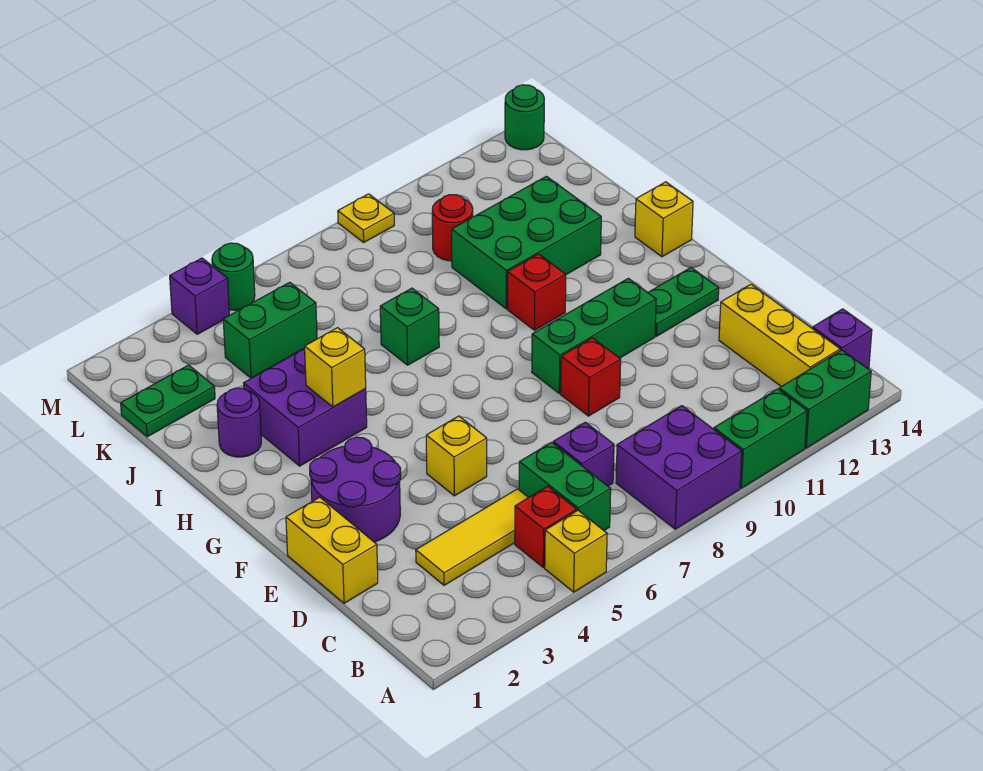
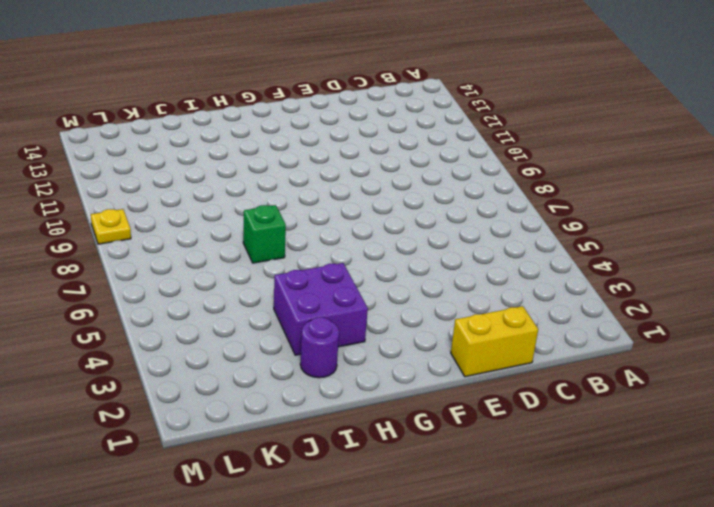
none -> yellow brick A5 level 1
none -> purple brick A8:B9 level 1
none -> green brick A10:A11 level 1
none -> green brick A12:A13 level 1

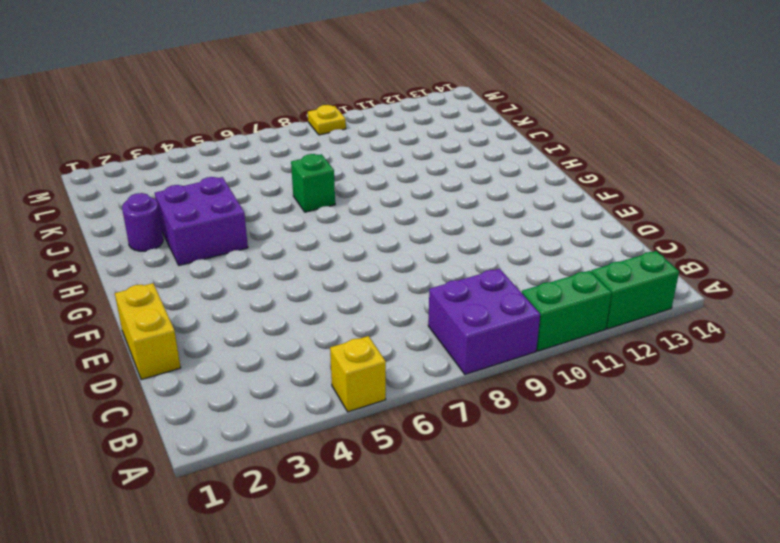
none -> red brick B5 level 1
none -> green brick B6:C6 level 1
none -> yellow brick B13:D13 level 1
none -> purple brick B14 level 1

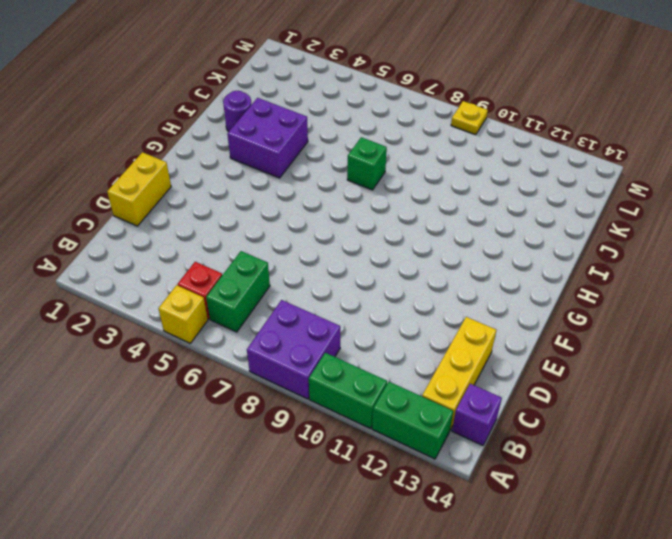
none -> yellow tile C3:C5 level 1
none -> purple brick C7 level 1
none -> purple round brick E2:F3 level 1
none -> yellow brick E5 level 1

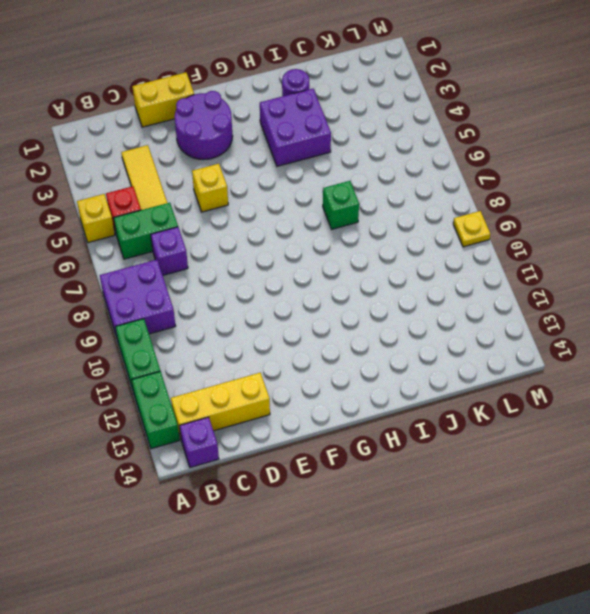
none -> red brick E9 level 1
none -> green brick F9:F11 level 1
none -> green plate F12:F13 level 1
none -> red brick H10 level 1

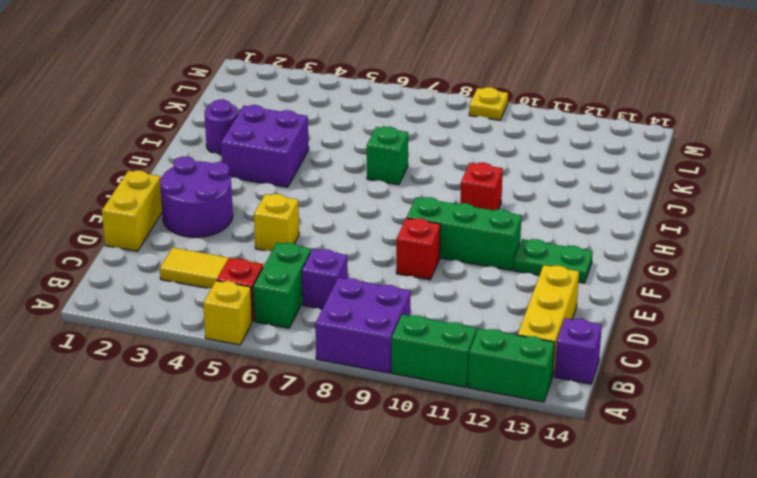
none -> yellow brick H14 level 1
none -> green brick I10:J12 level 1
none -> green plate K1:K2 level 1
none -> green brick K4:K5 level 1

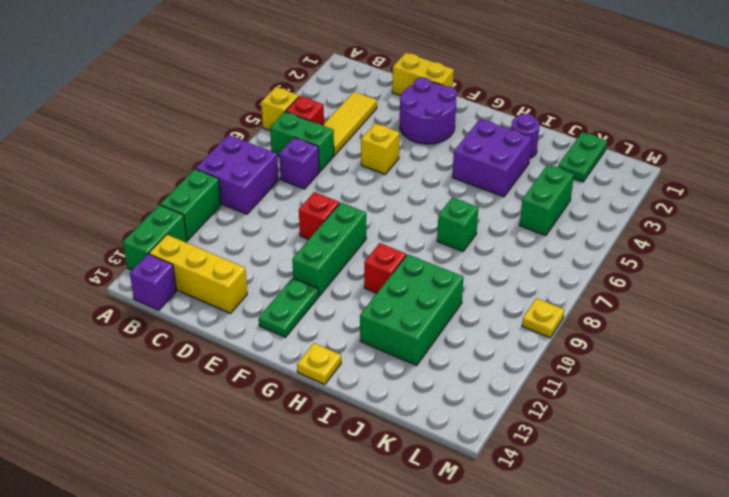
yellow plate H14 level 1 -> yellow brick H14 level 1
none -> red round brick K10 level 1
none -> purple brick M4 level 1
none -> green round brick M5 level 1
none -> green round brick M14 level 1

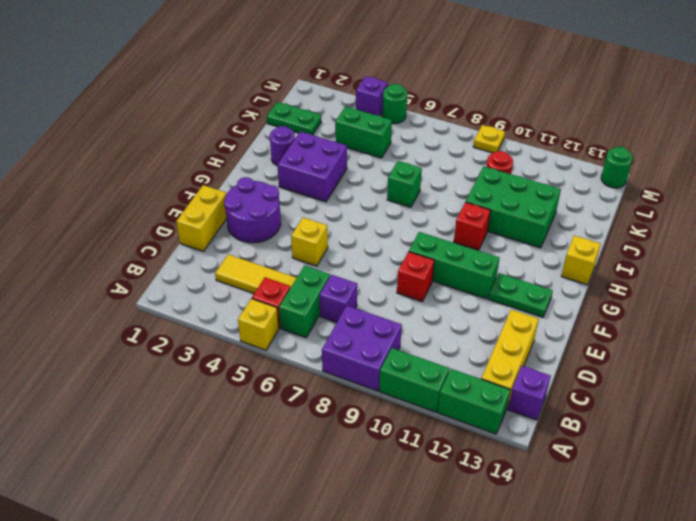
none -> yellow brick H4 level 2

